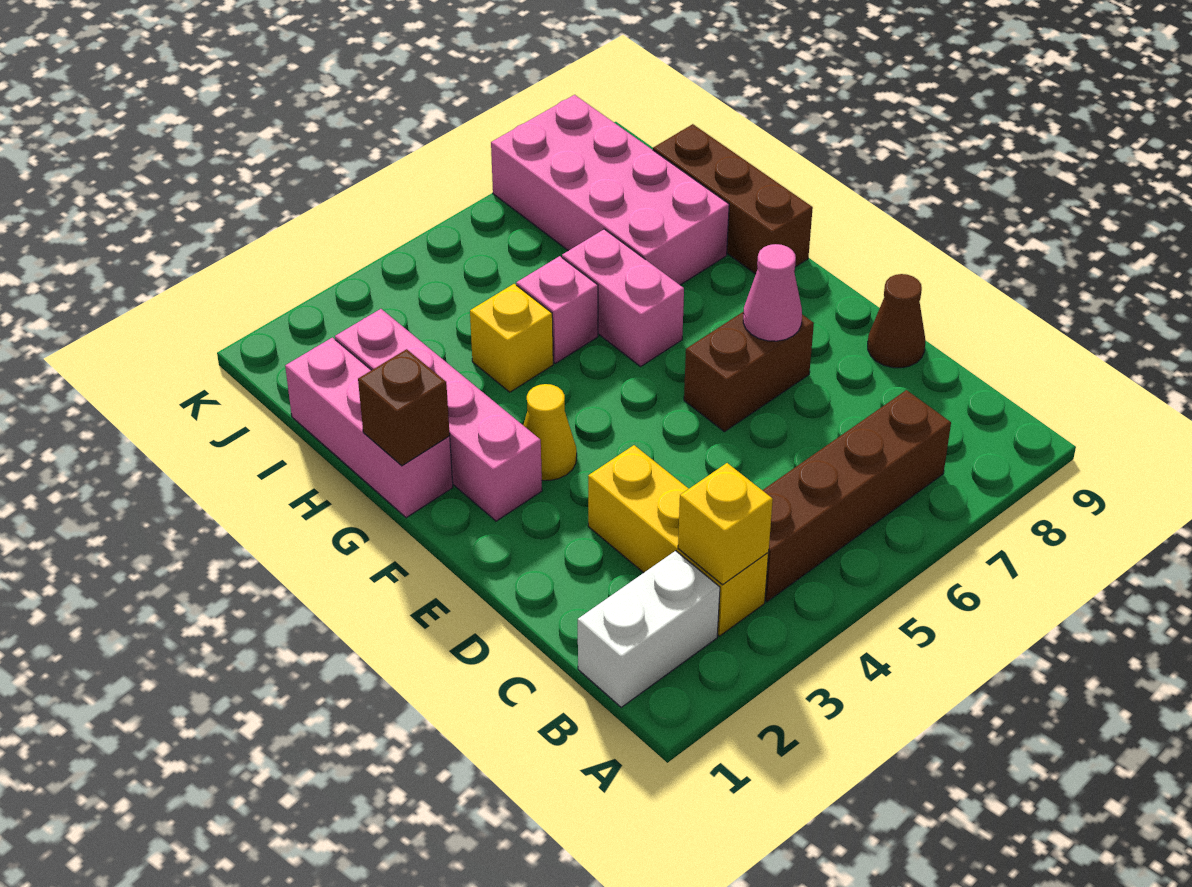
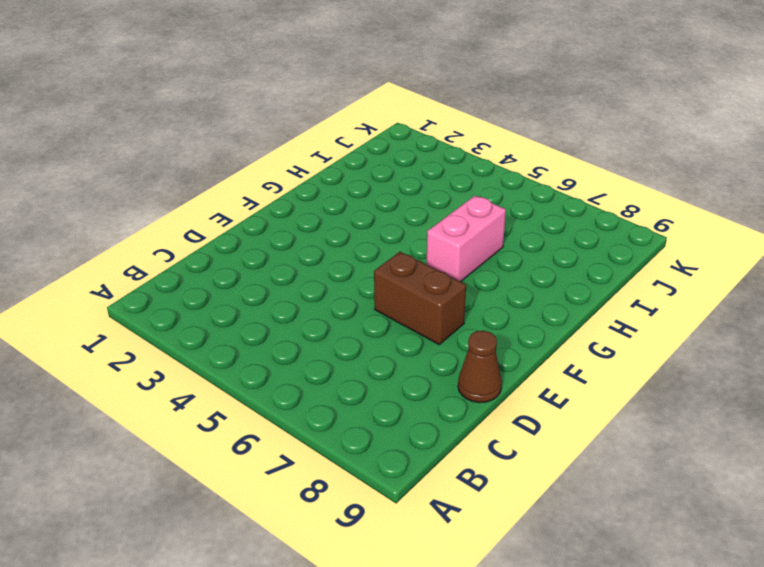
none -> white brick B1:B2 level 1
none -> yellow brick B3:D3 level 1
none -> brown brick B4:B7 level 1

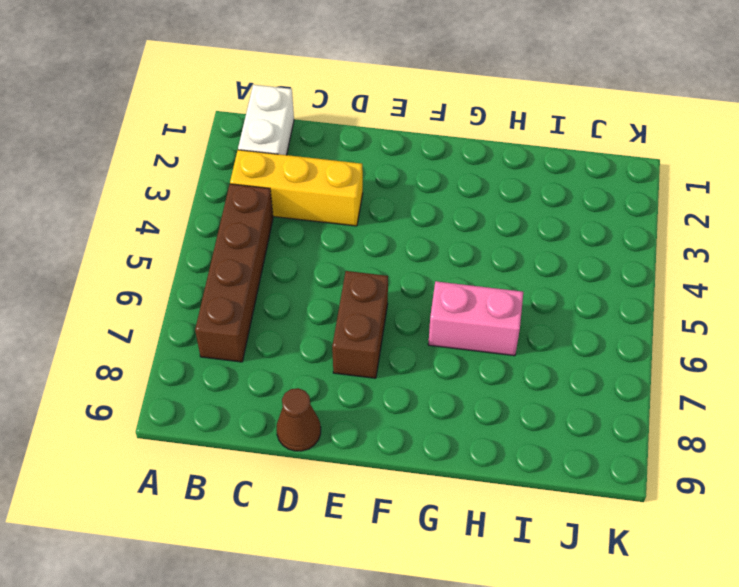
none -> pink brick F2:I2 level 1
none -> yellow cone F3 level 1
none -> pink brick G1:I1 level 1

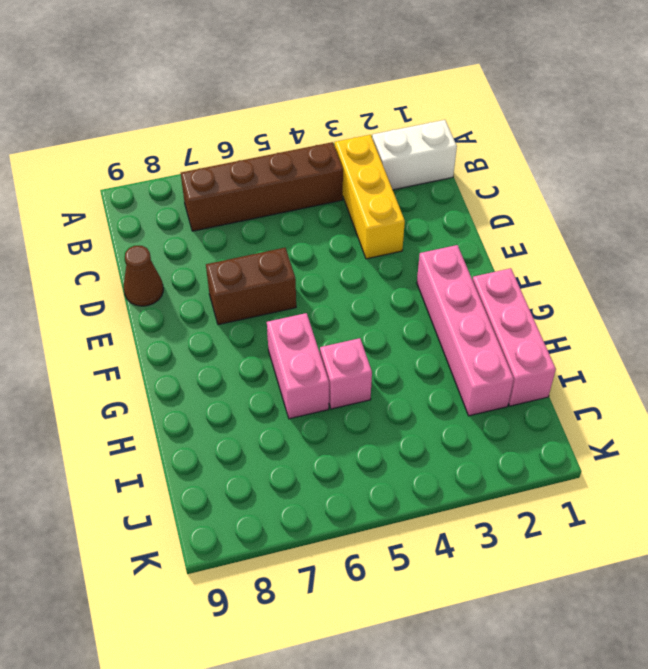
none -> yellow cone F3 level 1
none -> brown brick G9:I9 level 1
none -> yellow brick H4 level 1

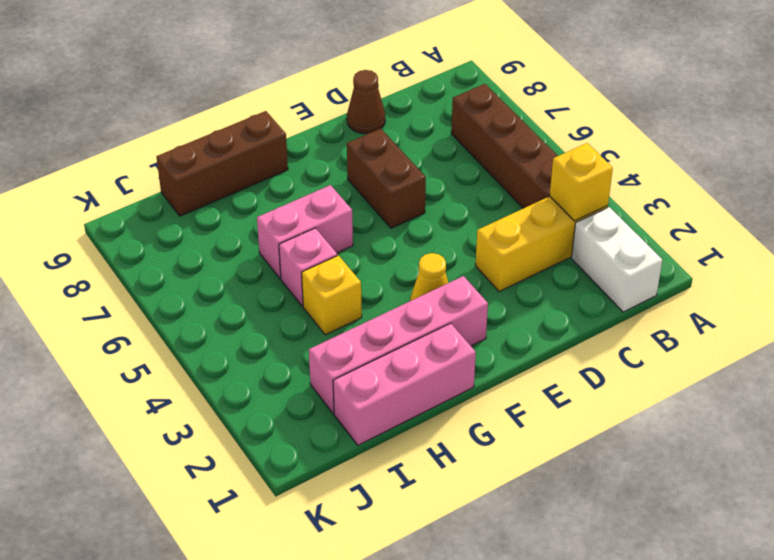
none -> pink brick H7:K8 level 1
none -> pink cone E7 level 2
none -> brown brick G1 level 2

